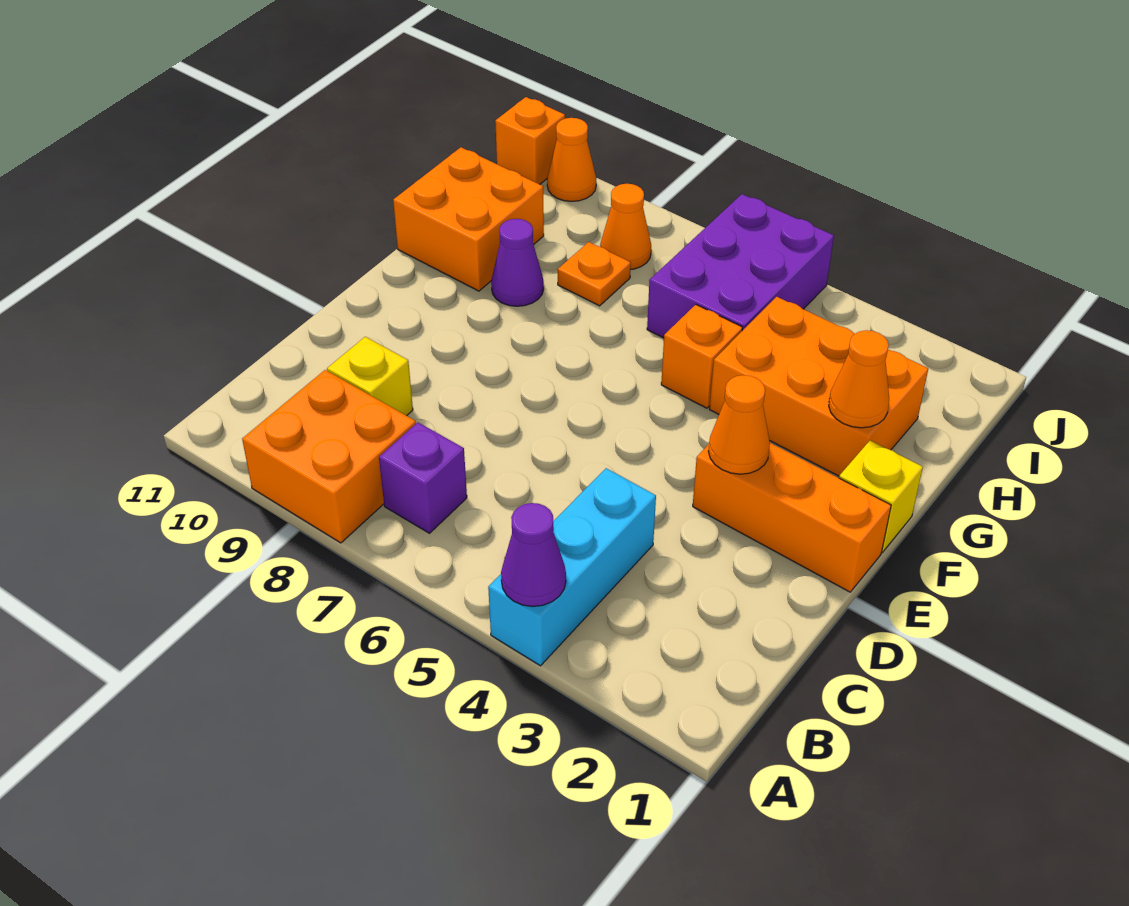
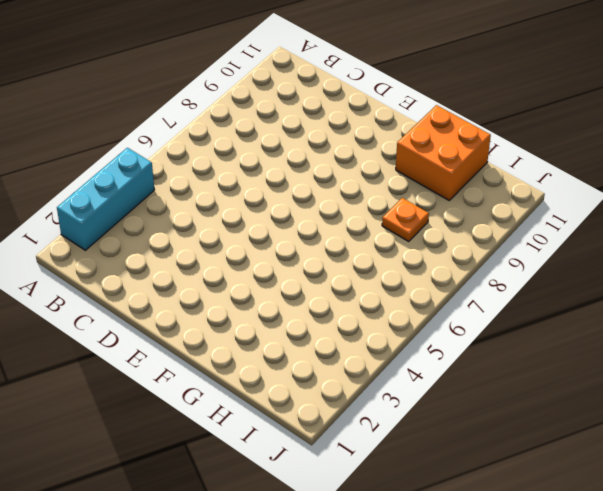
cyan brick A2:A4 level 1 -> cyan brick A4:C4 level 1
none -> orange brick A8:B9 level 1
none -> purple brick B7 level 1
none -> yellow brick C9 level 1

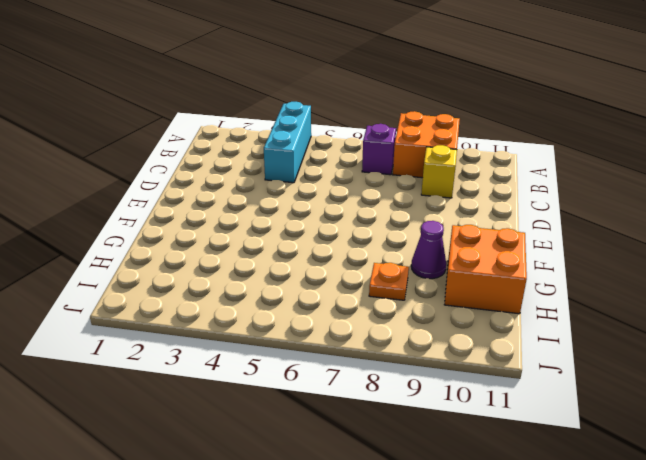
none -> orange brick E1:E3 level 1
none -> yellow brick F1 level 1
none -> orange brick G2:H4 level 1

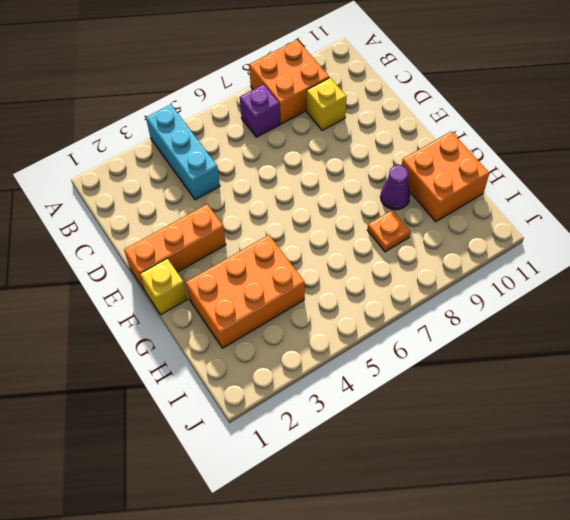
none -> orange brick G5 level 1
none -> purple brick H5:J6 level 1
none -> orange cone I8 level 1

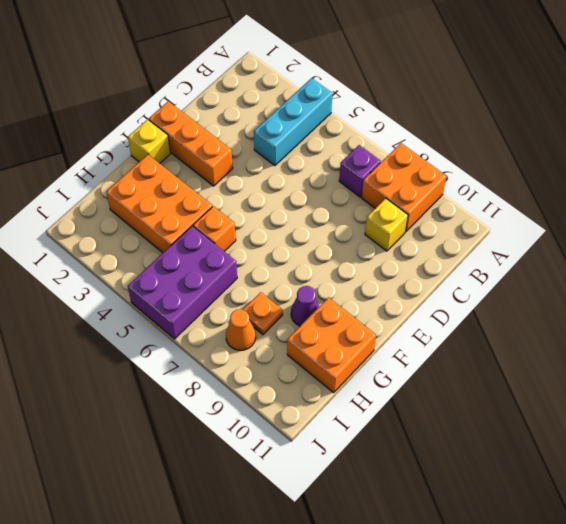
none -> orange cone J10 level 1
none -> orange brick J11 level 1
none -> purple cone A4 level 2

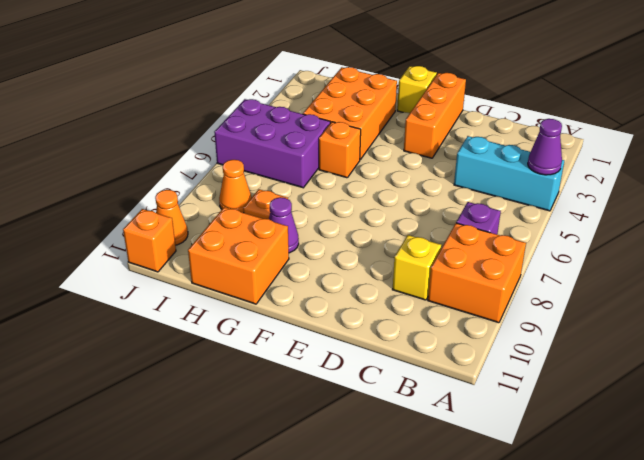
none -> orange cone E3 level 2
none -> orange cone G2 level 2

